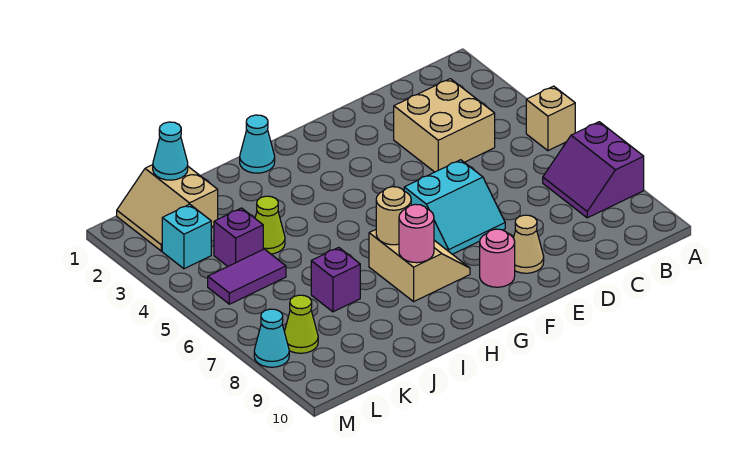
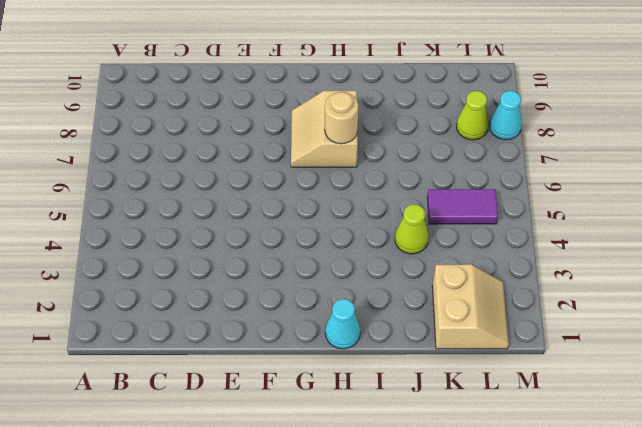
none -> tan brick A5 level 1
none -> purple slope A7:B8 level 1 top A
none -> tan brick C3:D4 level 1

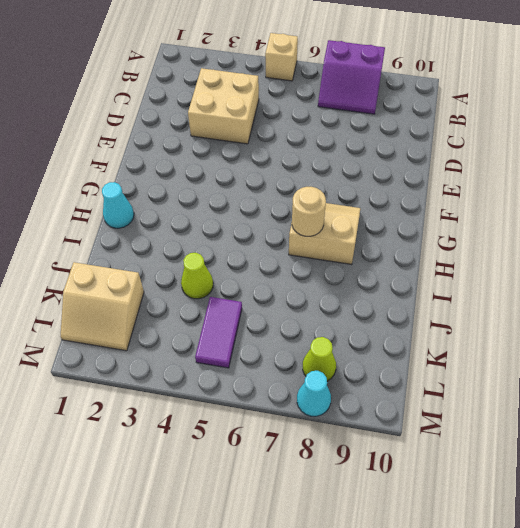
none -> cyan slope E6:F7 level 1 top 6
none -> tan cone E9 level 1
none -> pink round brick F9 level 1

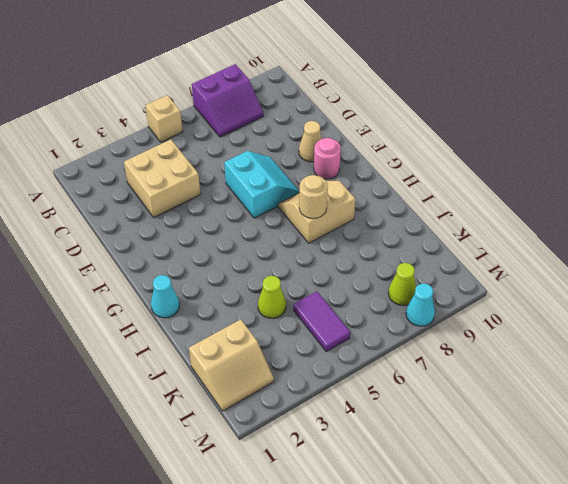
none -> purple brick J7 level 1
none -> purple brick K4 level 1
none -> cyan brick L3 level 1

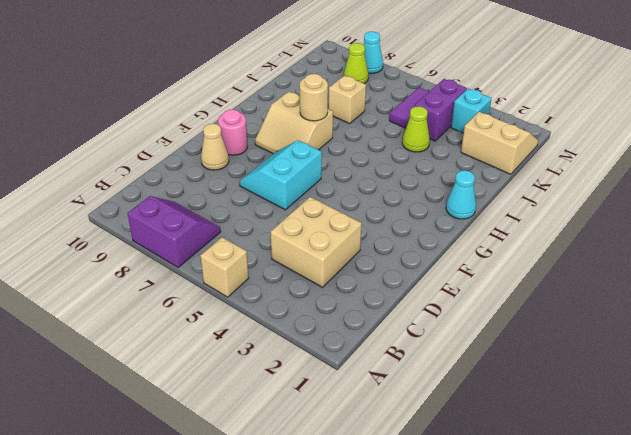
tan brick J7 level 1 -> purple brick J7 level 1
purple brick K4:L4 level 1 -> purple brick K4 level 1
none -> pink round brick H8 level 2
none -> cyan cone K1 level 2

